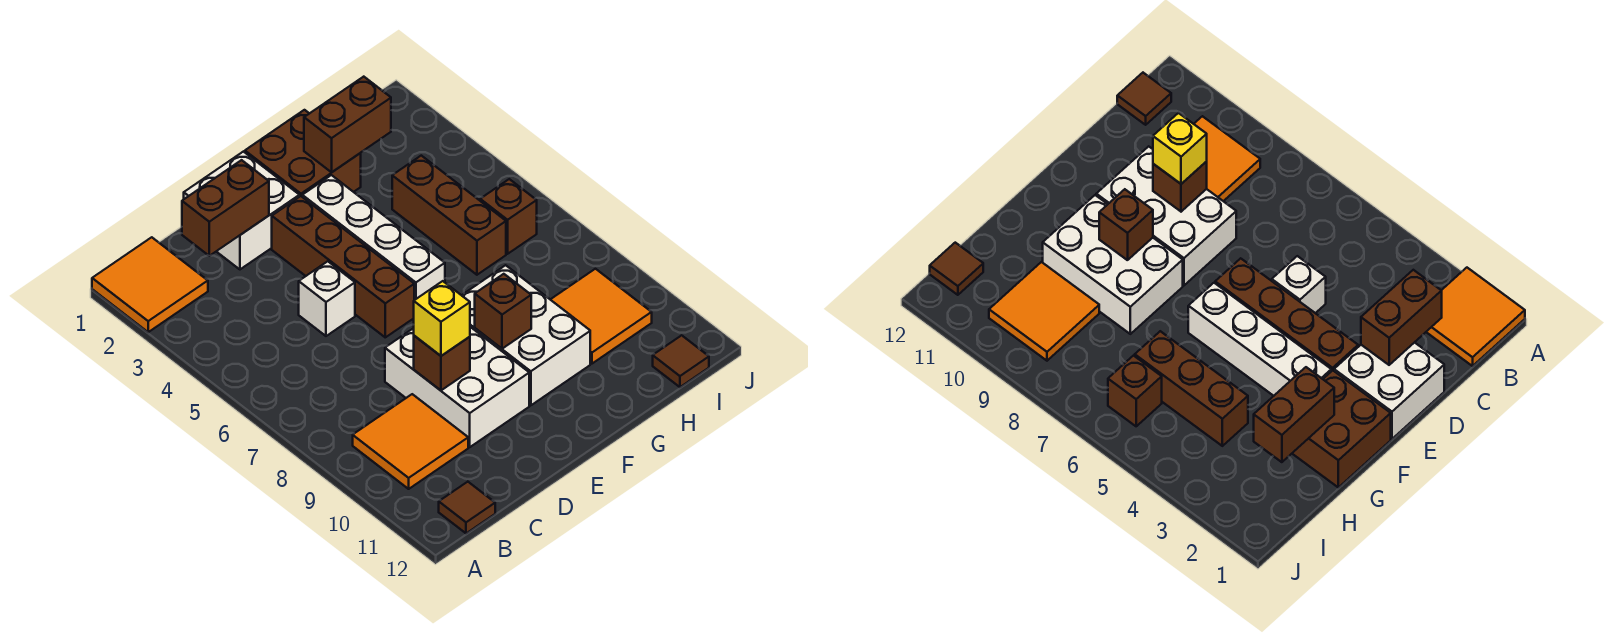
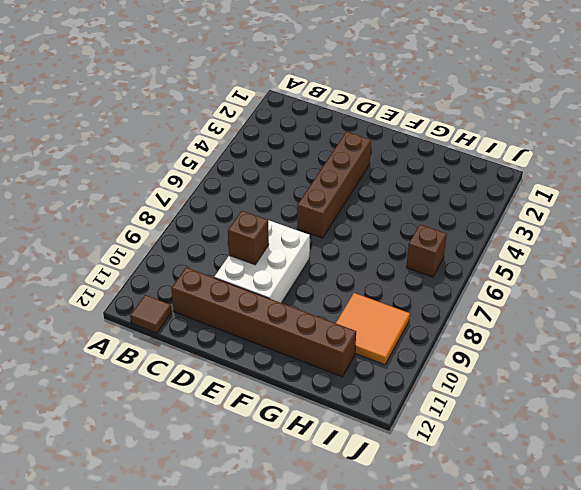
brown brick C11:H11 level 1 -> none
none -> orange tile A1:B2 level 1
none -> orange tile B9:C10 level 1
none -> white brick D1:E2 level 1

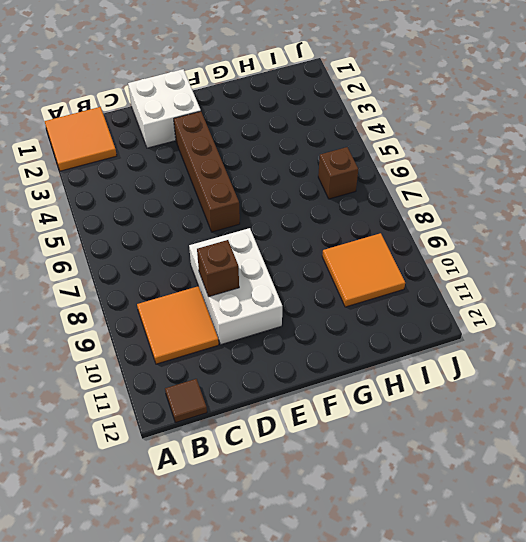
none -> white brick D5 level 1
none -> brown brick F1:G2 level 1
none -> white brick F3:F6 level 1

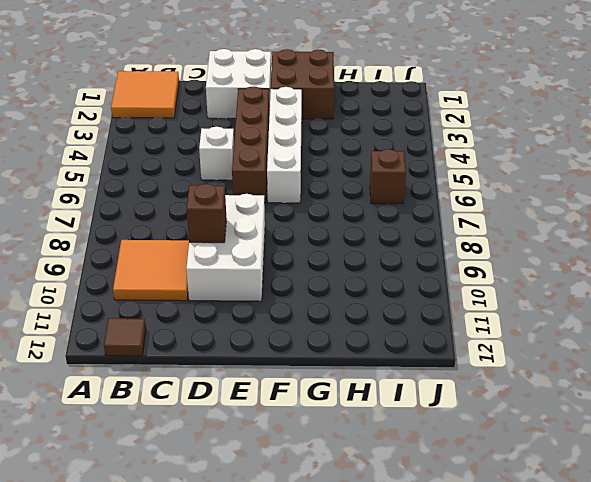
none -> white brick F8:G10 level 1
none -> brown brick H4:H6 level 1
none -> orange tile H9:I10 level 1

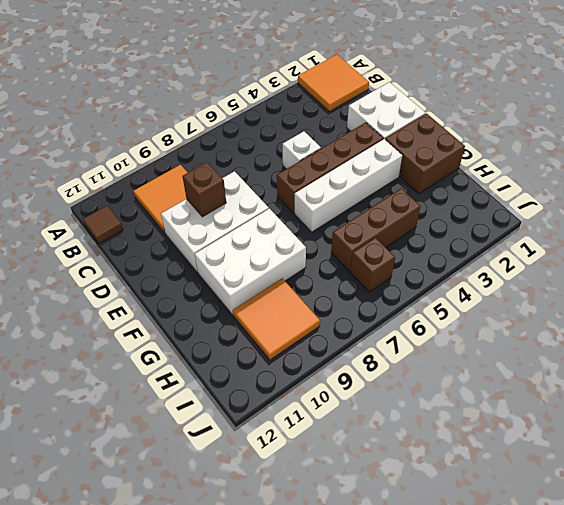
none -> brown tile I12 level 1
none -> brown brick C2:D2 level 2
none -> brown brick F9 level 2

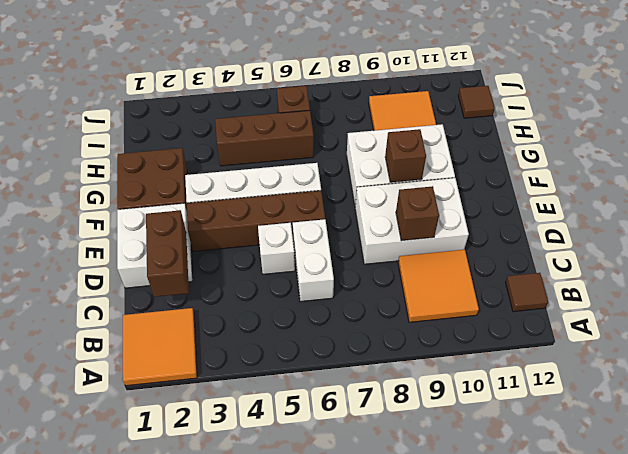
white brick C6:D6 level 1 -> none
none -> brown brick G2:H2 level 2
none -> yellow brick D9 level 3

